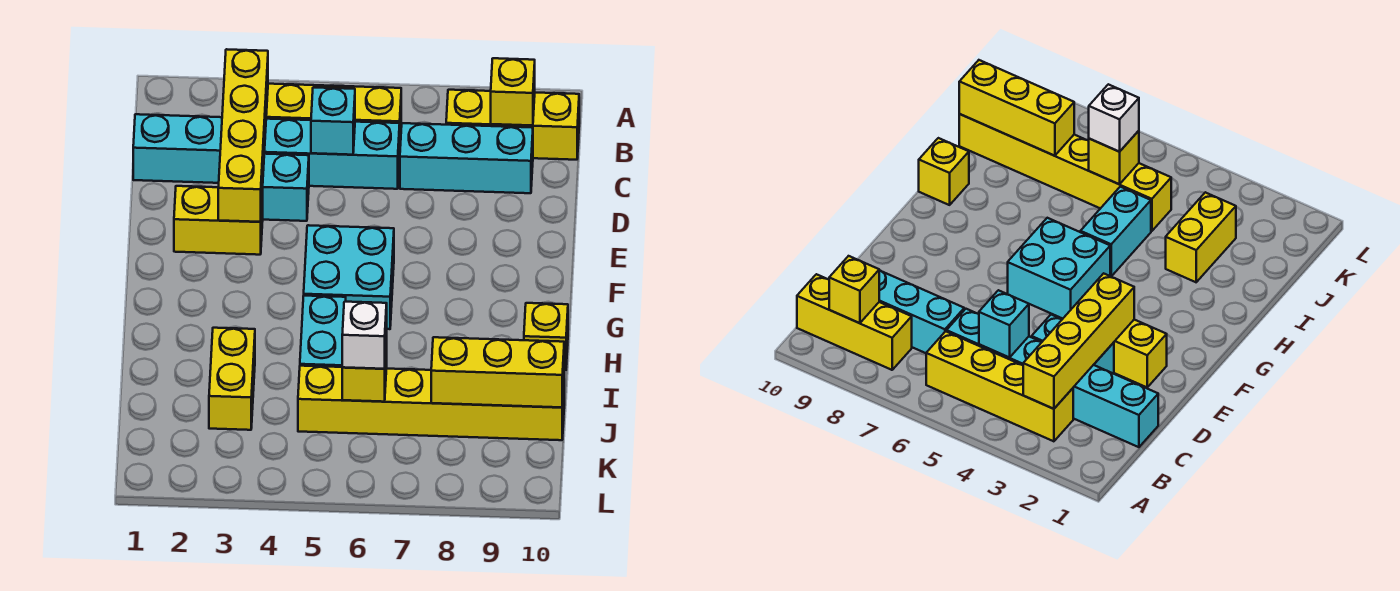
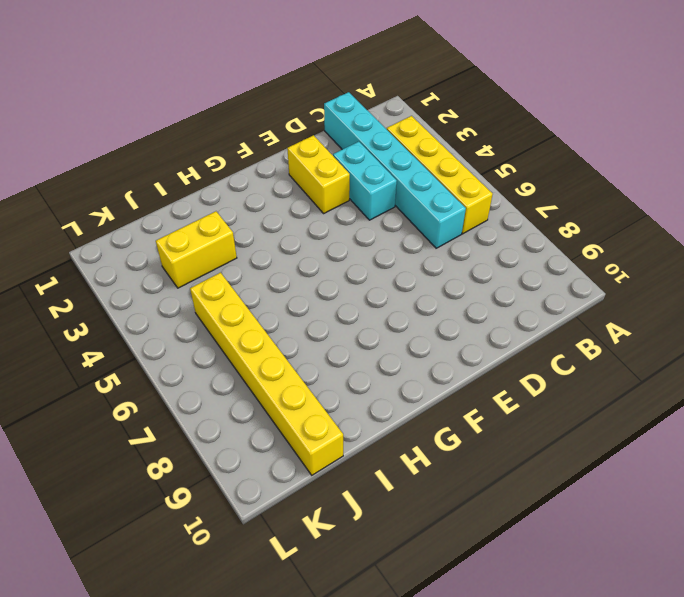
none -> yellow brick B8:B10 level 1
none -> cyan brick C7:C9 level 1
none -> cyan brick F5:G6 level 1

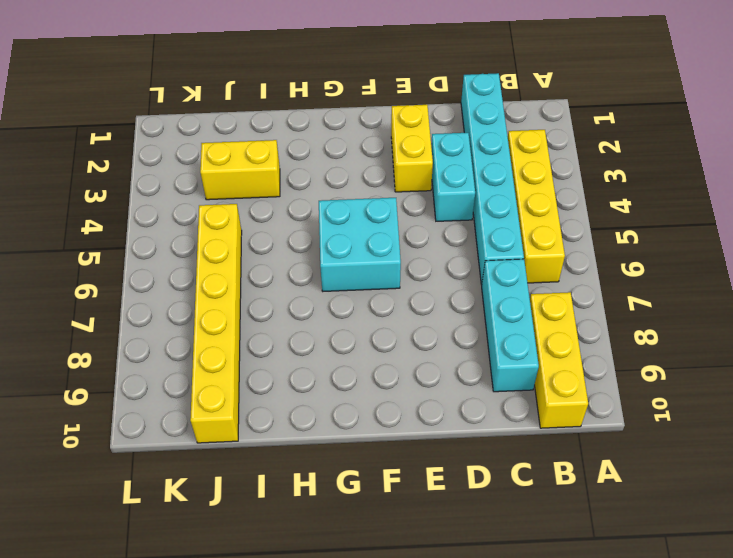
none -> cyan brick H5:I5 level 1
none -> yellow brick H10 level 1
none -> yellow brick B3:E3 level 2

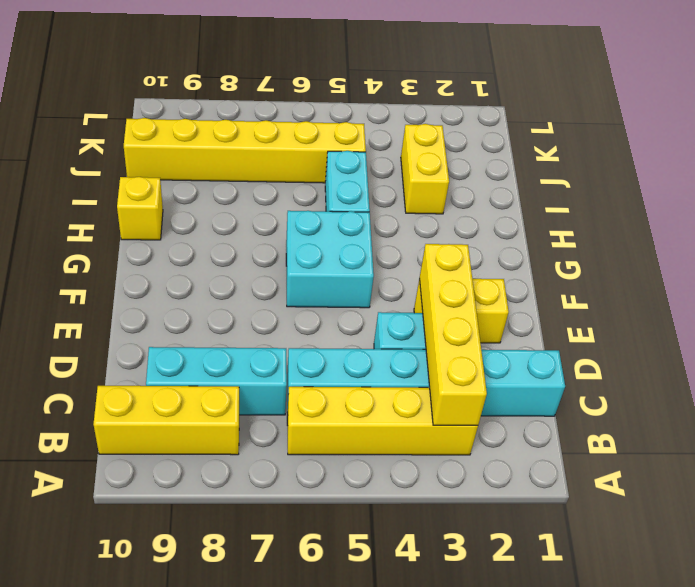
none -> yellow brick B9 level 2
none -> cyan brick C5 level 2
none -> yellow brick J6 level 2

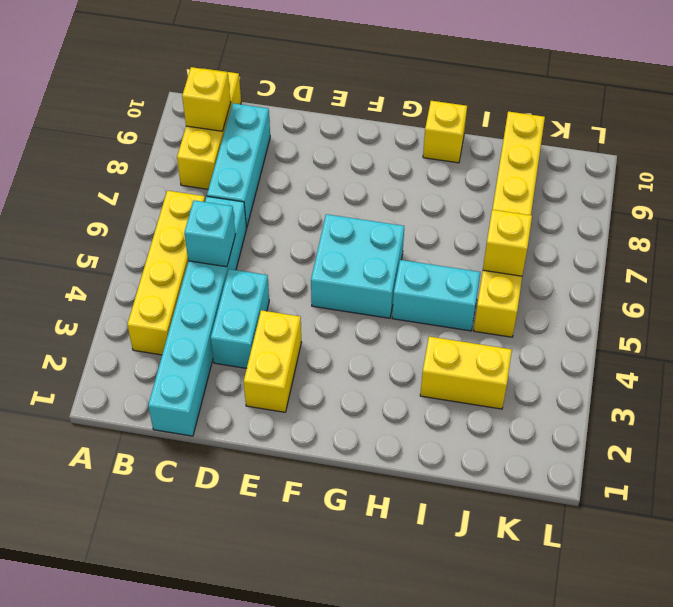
none -> yellow brick B3:E3 level 2
none -> yellow brick J8:J10 level 2
none -> white brick J6 level 3

